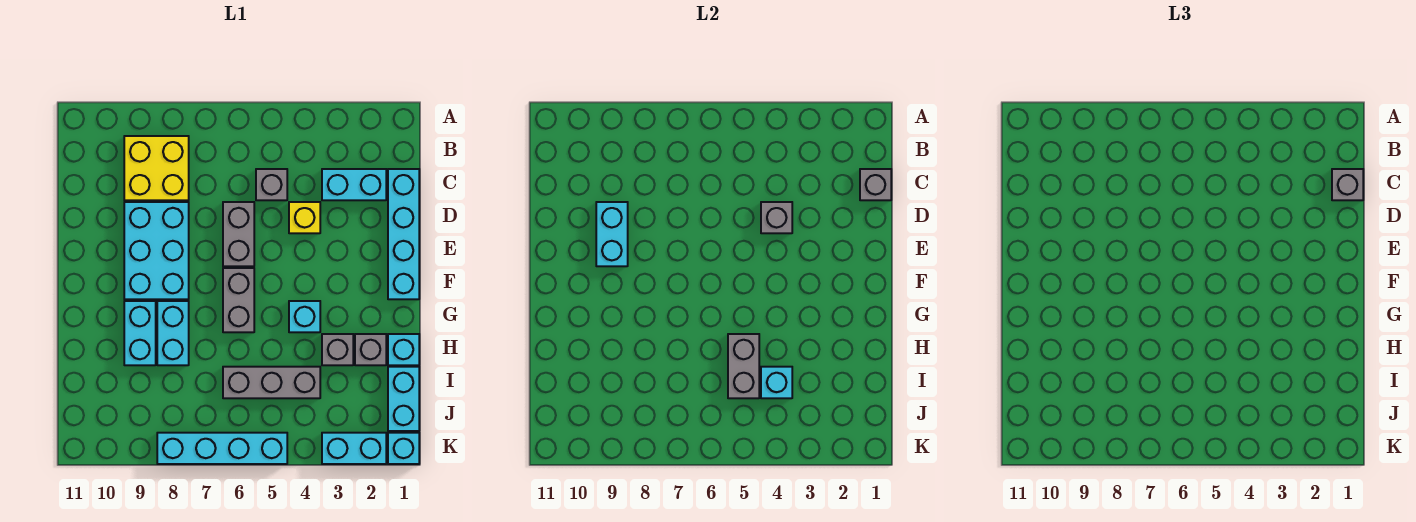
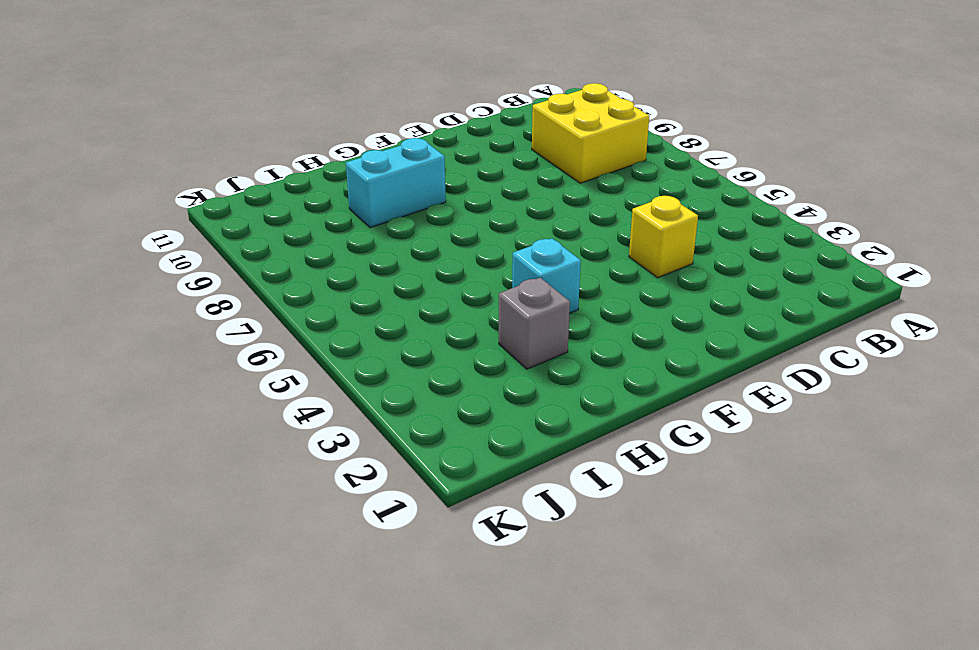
none -> cyan brick C1:F1 level 1
none -> cyan brick C2:C3 level 1
none -> grey brick C5 level 1

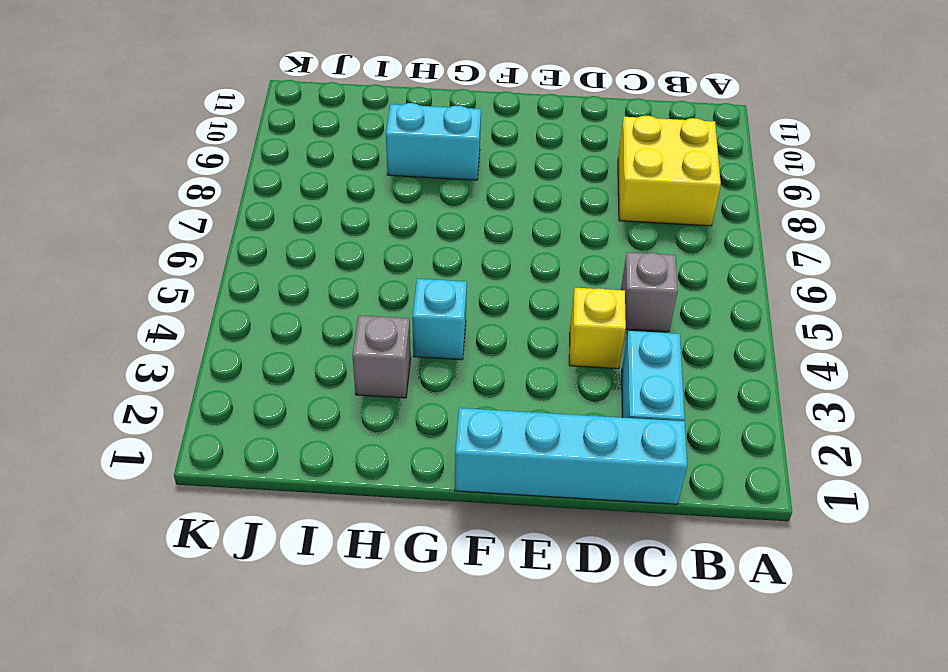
none -> grey brick D6:E6 level 1
none -> cyan brick D8:F9 level 1
none -> grey brick F6:G6 level 1

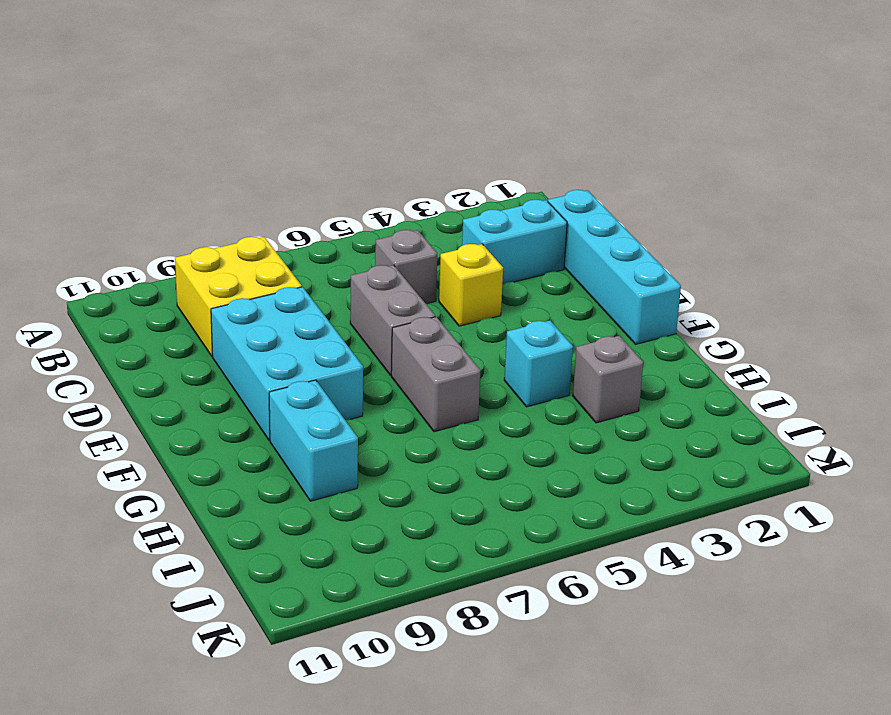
none -> cyan brick G8:H8 level 1
none -> cyan brick H1 level 1
none -> grey brick H2 level 1

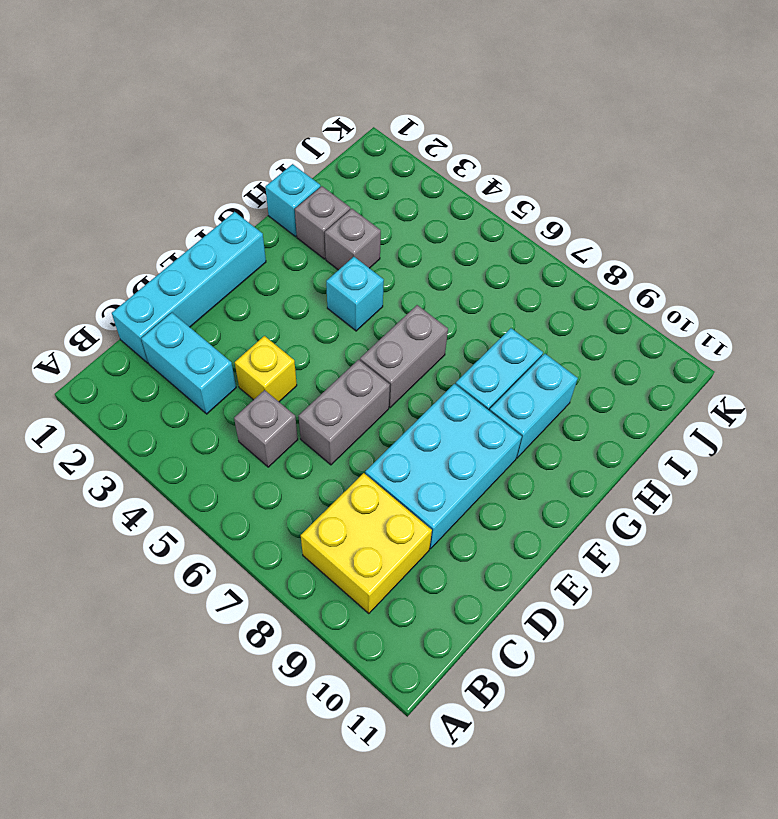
none -> cyan brick I1:J1 level 1
none -> grey brick I4:I6 level 1
none -> cyan brick K1 level 1

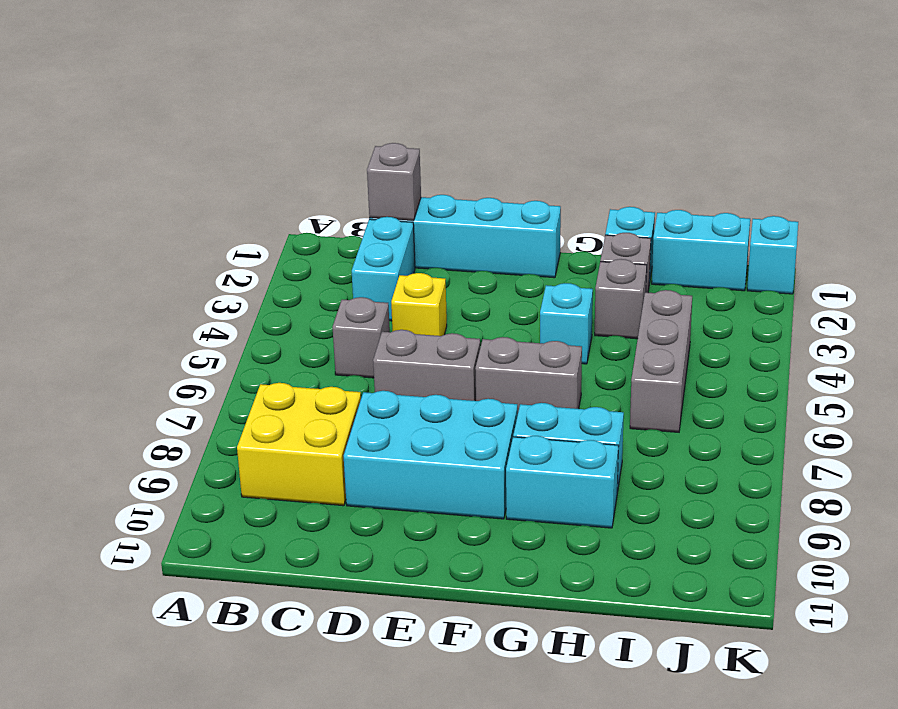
none -> cyan brick K2:K3 level 1
none -> cyan brick K5:K8 level 1
none -> grey brick D4 level 2

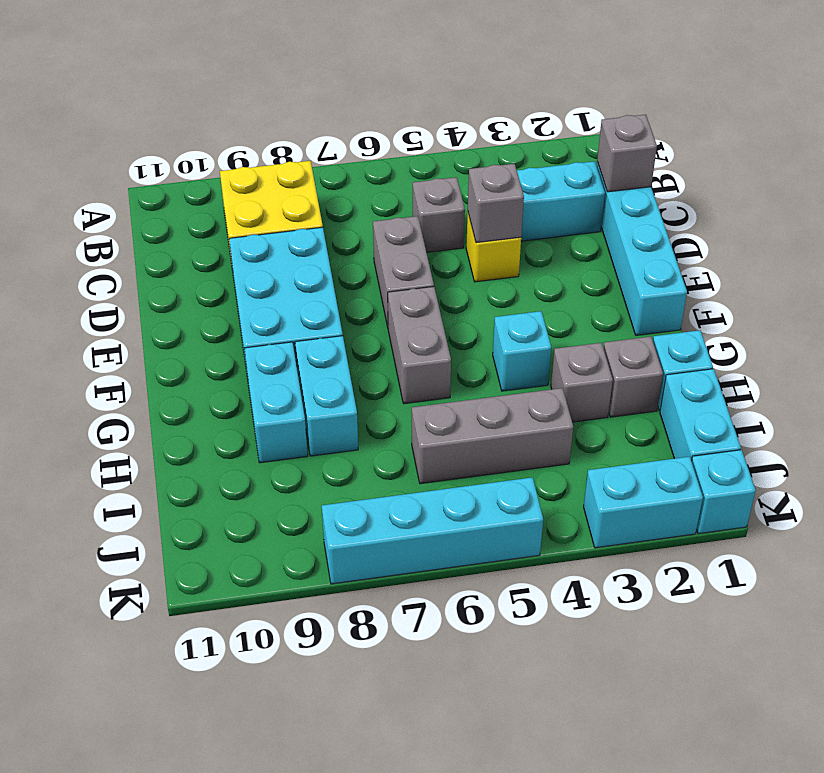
none -> cyan brick D9:E9 level 2
none -> grey brick H5:I5 level 2
none -> cyan brick I4 level 2

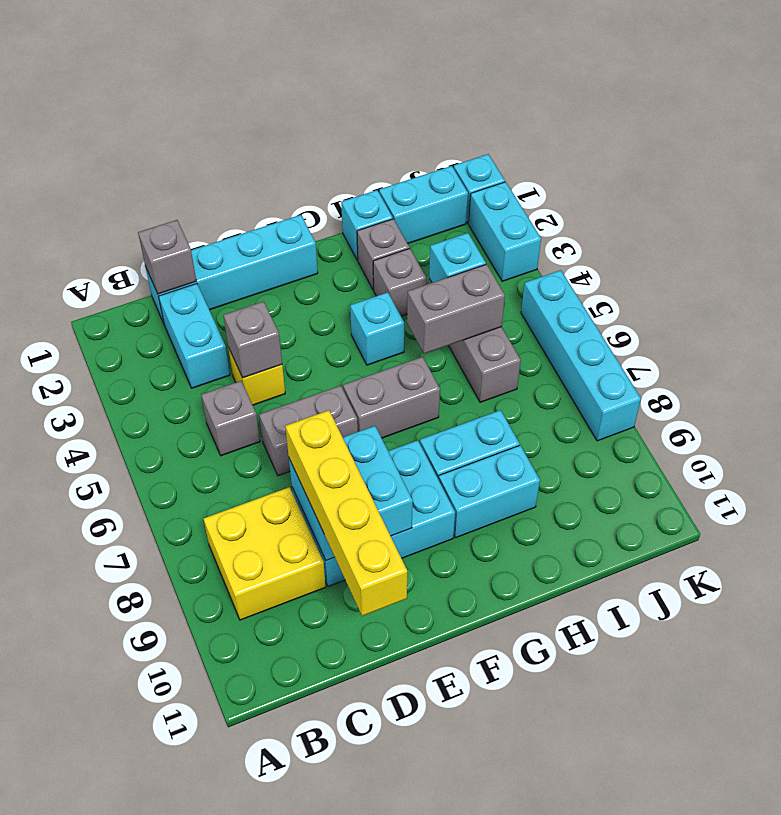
cyan brick D8:E9 level 2 -> cyan brick D9:E9 level 2
yellow brick D8:D11 level 3 -> none
none -> grey brick C1 level 3

